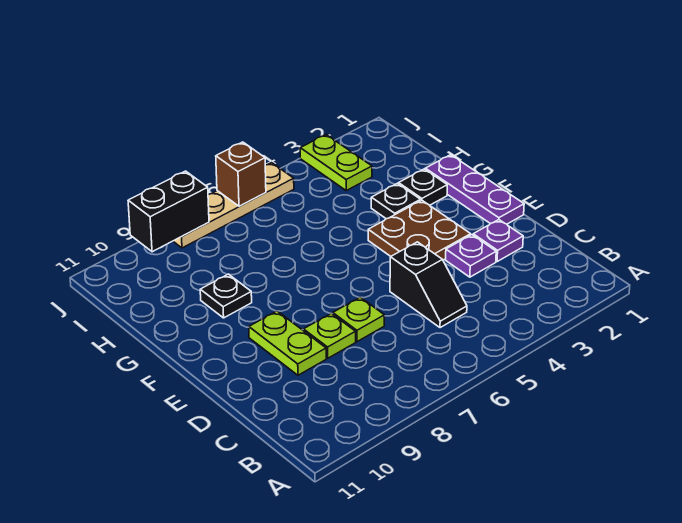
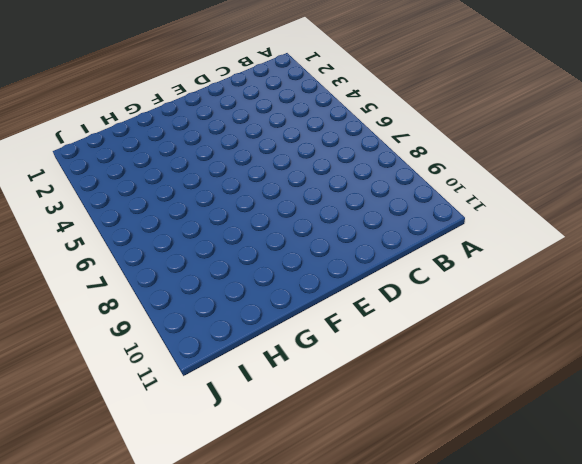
none -> black slope C5:D5 level 1 top D
none -> purple plate D2 level 1
none -> purple plate D3 level 1

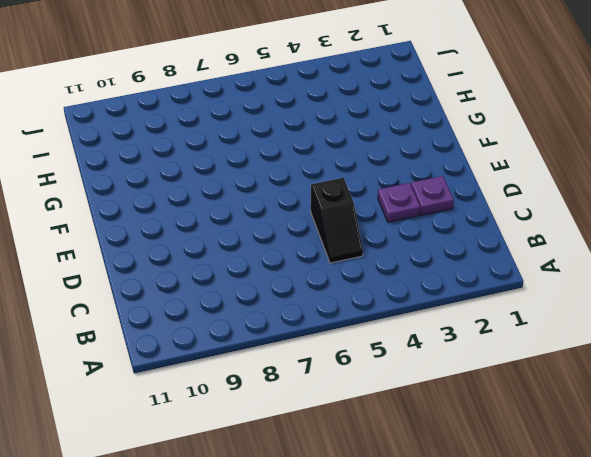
none -> lime plate D7 level 1
none -> lime plate D8 level 1
none -> lime plate D9:E9 level 1

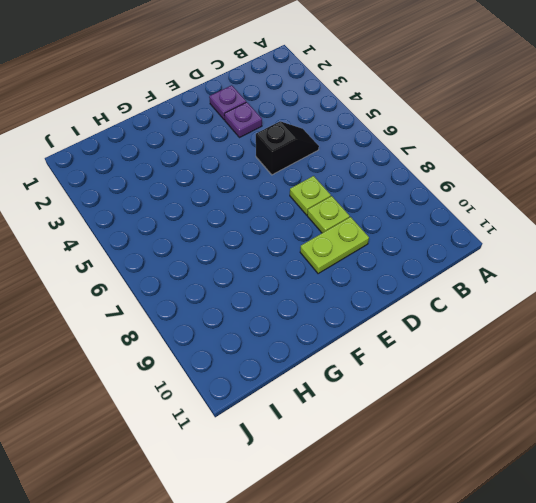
none -> purple plate E1:G1 level 1
none -> brown plate E3:F4 level 1
none -> black plate G2 level 1

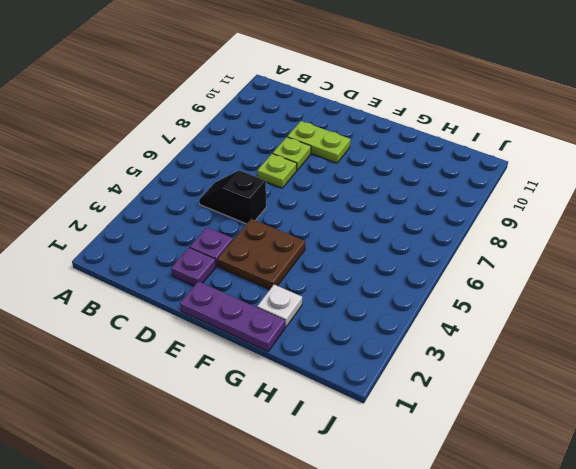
white plate G2 level 1 -> black plate G2 level 1
none -> black plate G3 level 1
none -> black plate G9 level 1
none -> lime plate I3:J3 level 1

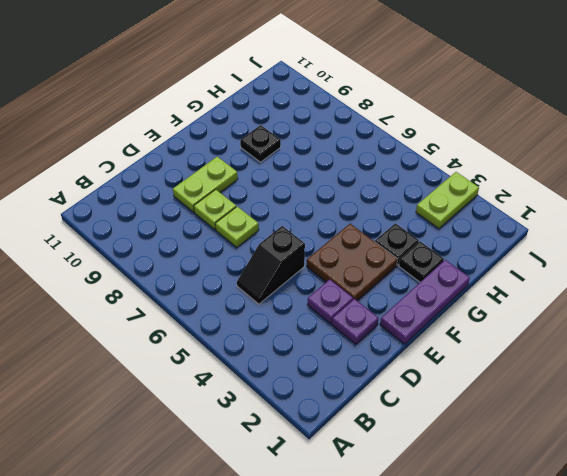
none -> tan plate J5:J8 level 1
none -> brown brick J6 level 2
none -> black brick J8:J9 level 2

